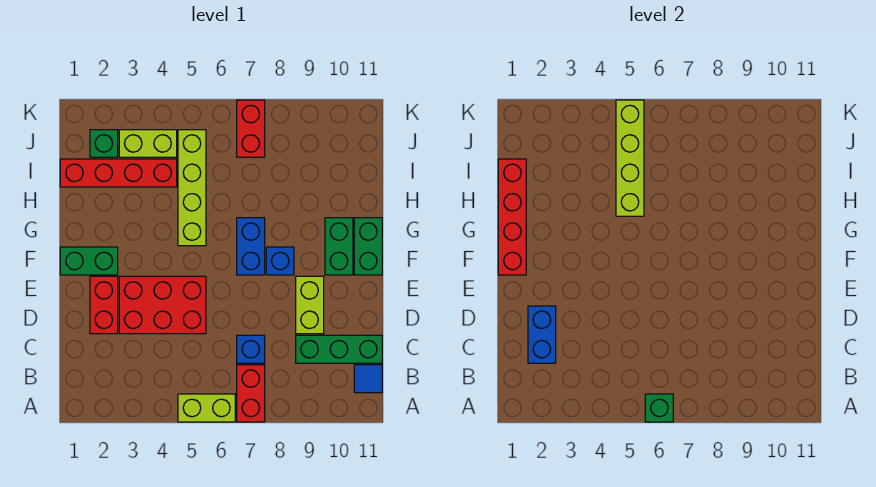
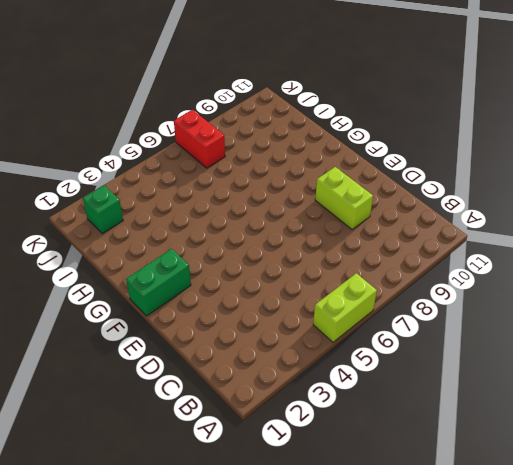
none -> red brick A7:B7 level 1
none -> blue tile B11 level 1
none -> blue brick C7 level 1

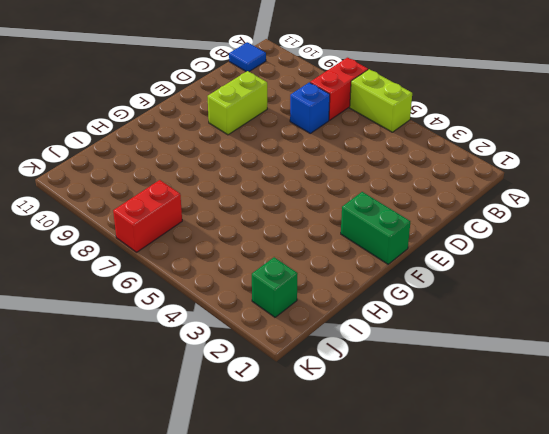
none -> green brick C9:C11 level 1
none -> red brick D2:E2 level 1
none -> red brick D3:E5 level 1

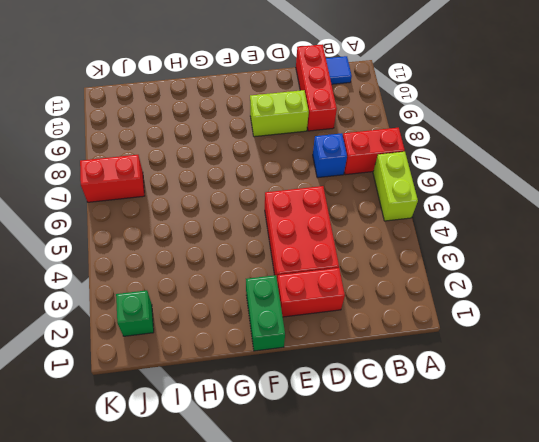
red brick C9:C11 level 1 -> green brick C9:C11 level 1
none -> blue brick F7:G7 level 1
none -> blue brick F8 level 1
none -> green brick F10:G10 level 1

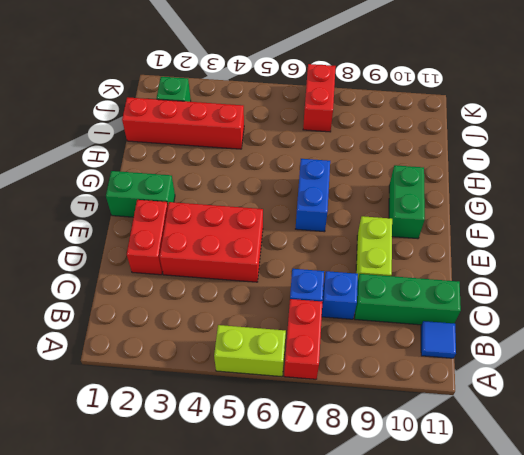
blue brick C8 level 1 -> blue brick F8 level 1
none -> green brick F11:G11 level 1
none -> lime brick G5:J5 level 1
none -> lime brick J3:J4 level 1

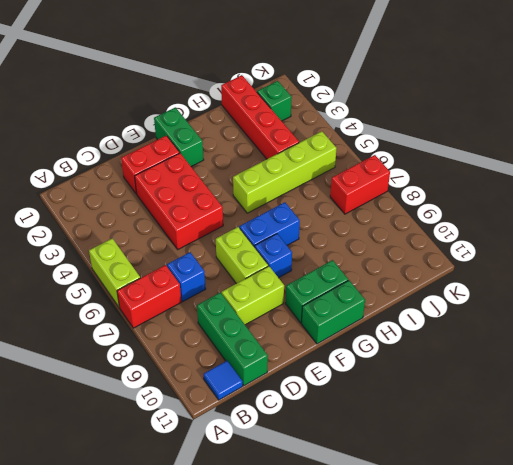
lime brick E7:E8 level 1 -> lime brick J3:J4 level 1
none -> green brick A6 level 2
none -> blue brick C2:D2 level 2
none -> red brick F1:I1 level 2

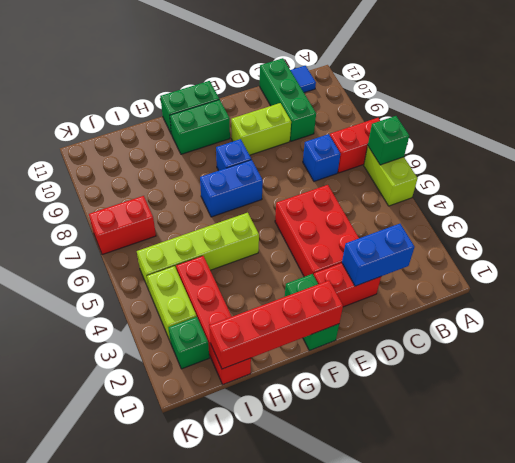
none -> lime brick H5:K5 level 2

